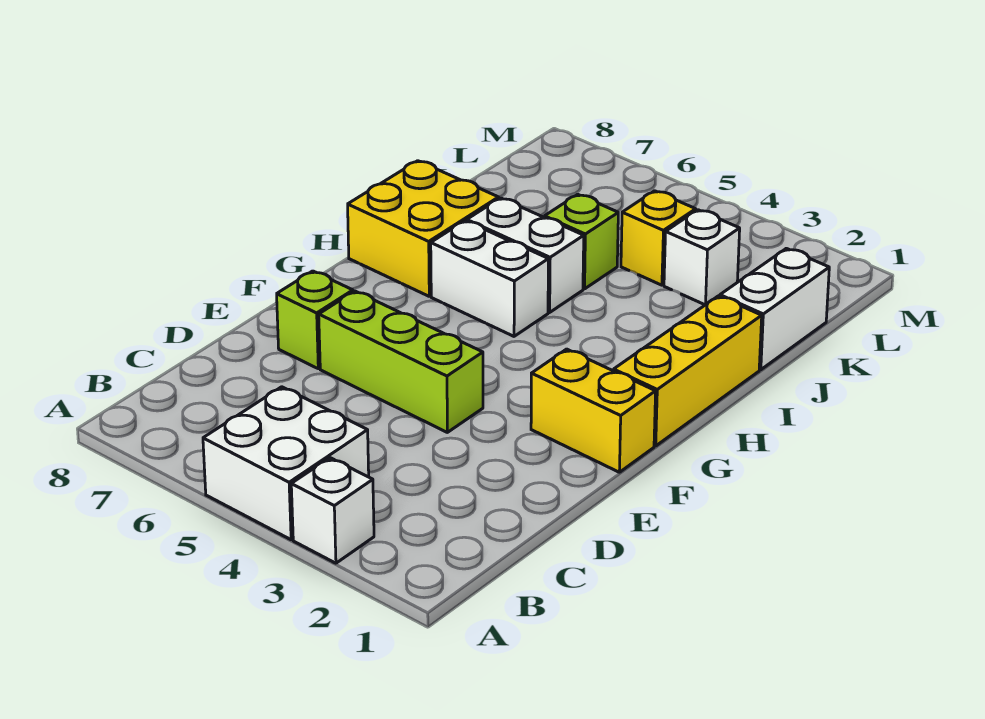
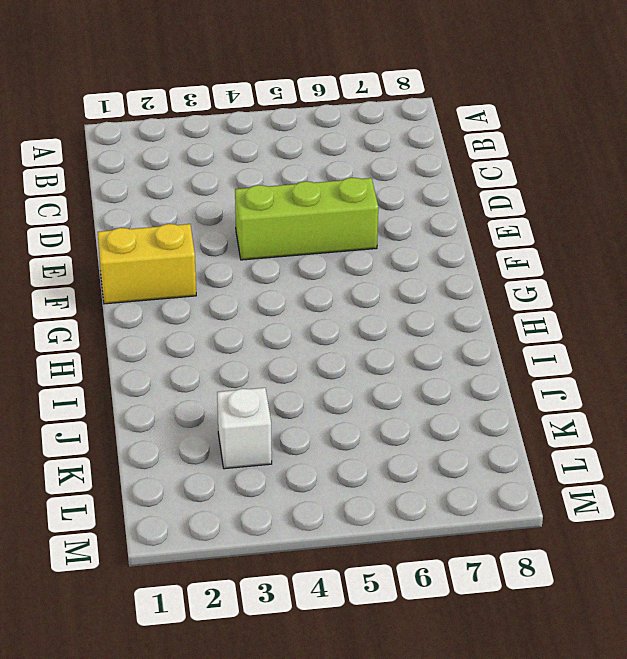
none -> white brick A3 level 1
none -> white brick A4:B5 level 1
none -> lime brick E7 level 1

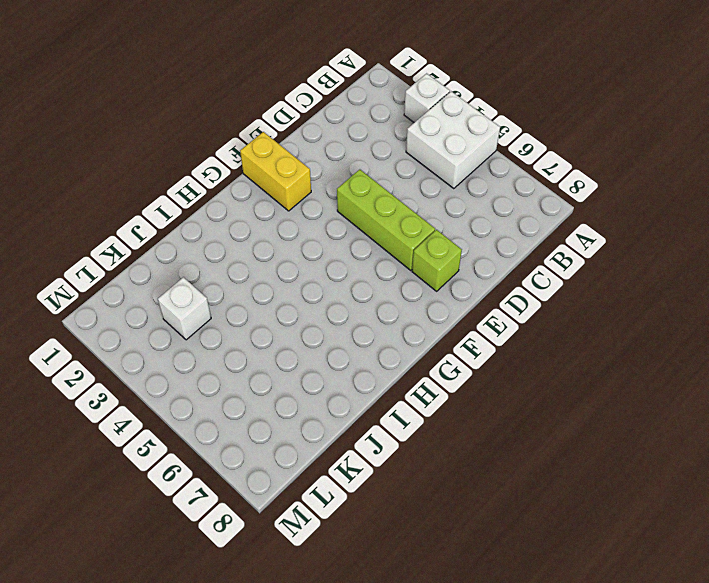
none -> yellow brick G1:I1 level 1
none -> white brick H5:H6 level 1
none -> yellow brick H7:I8 level 1

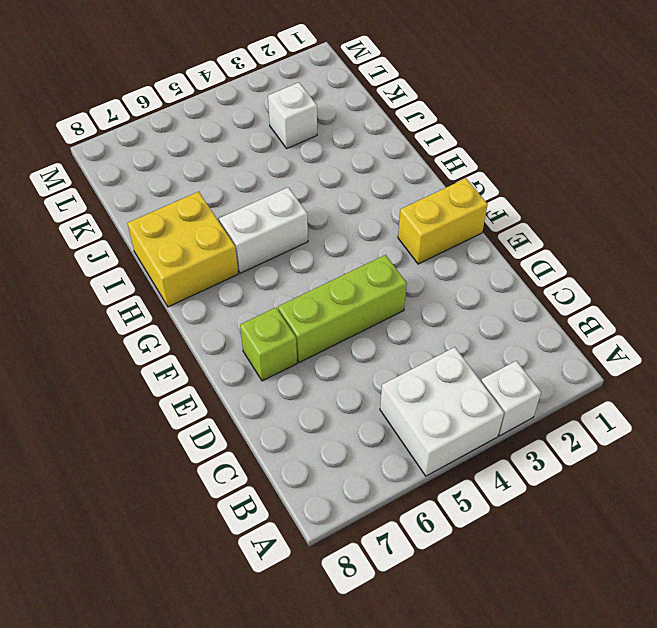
none -> yellow brick G1:I1 level 1
none -> white brick I5:I6 level 1
none -> white brick J1:K1 level 1

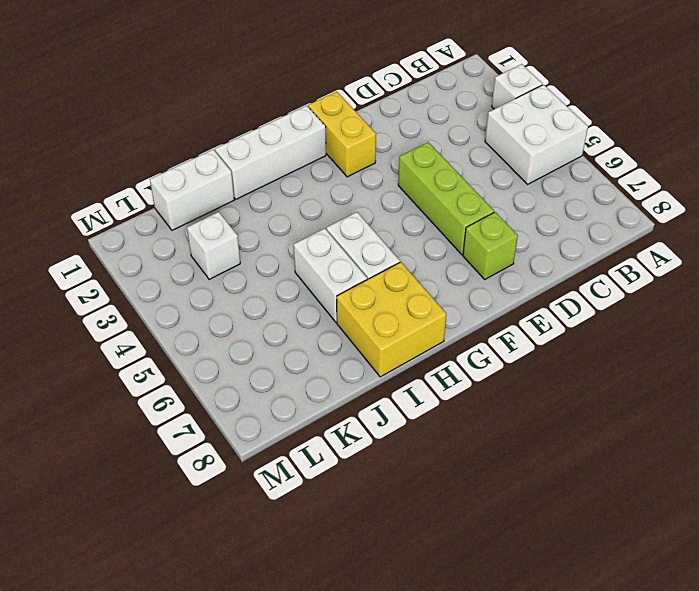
white brick G1:I1 level 1 -> yellow brick G1:I1 level 1
none -> lime brick J5 level 1
none -> yellow brick K4 level 1

